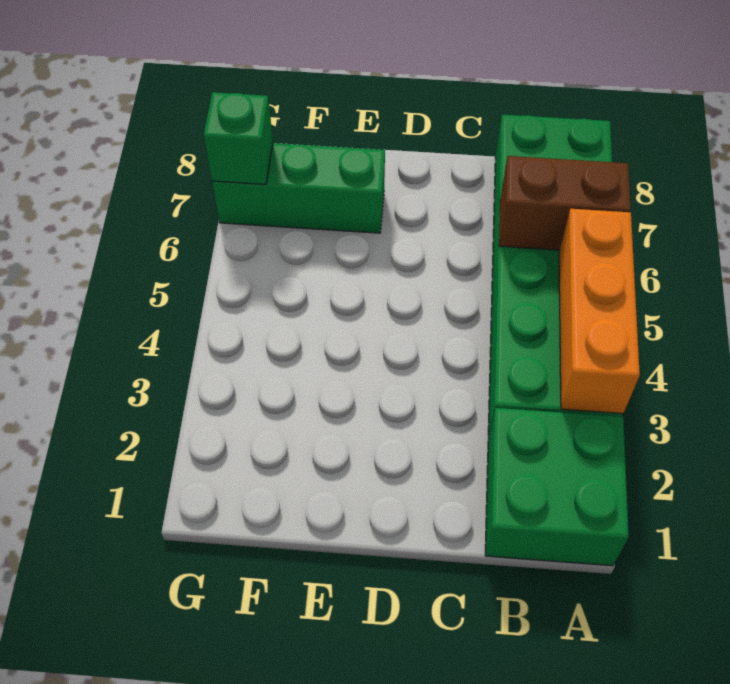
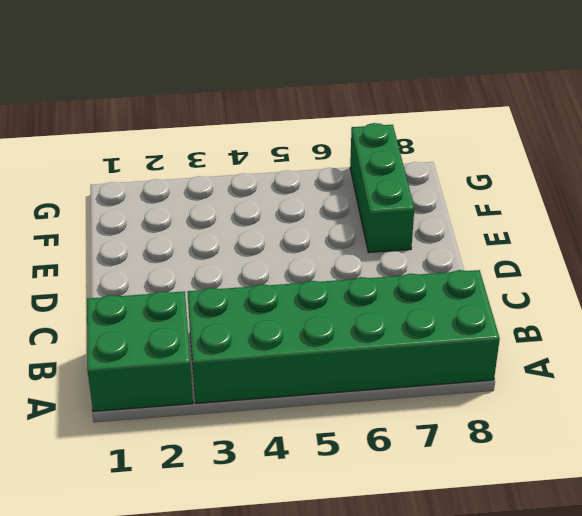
none -> orange brick A3:A5 level 2
none -> brown brick A6:B6 level 2

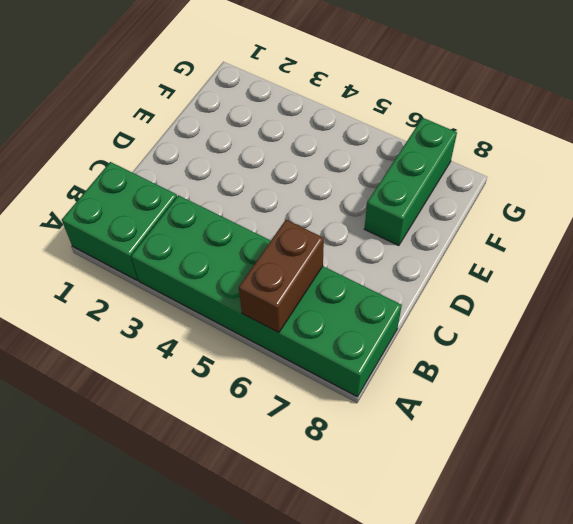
none -> orange brick A3:A5 level 2
none -> green brick G7 level 2

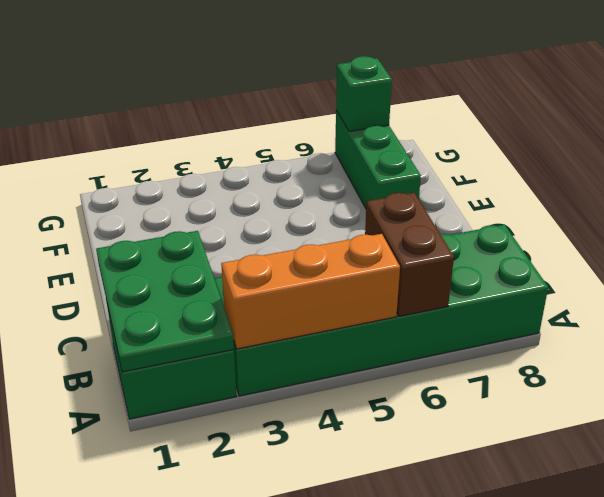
green plate A1:C2 level 2 -> none

